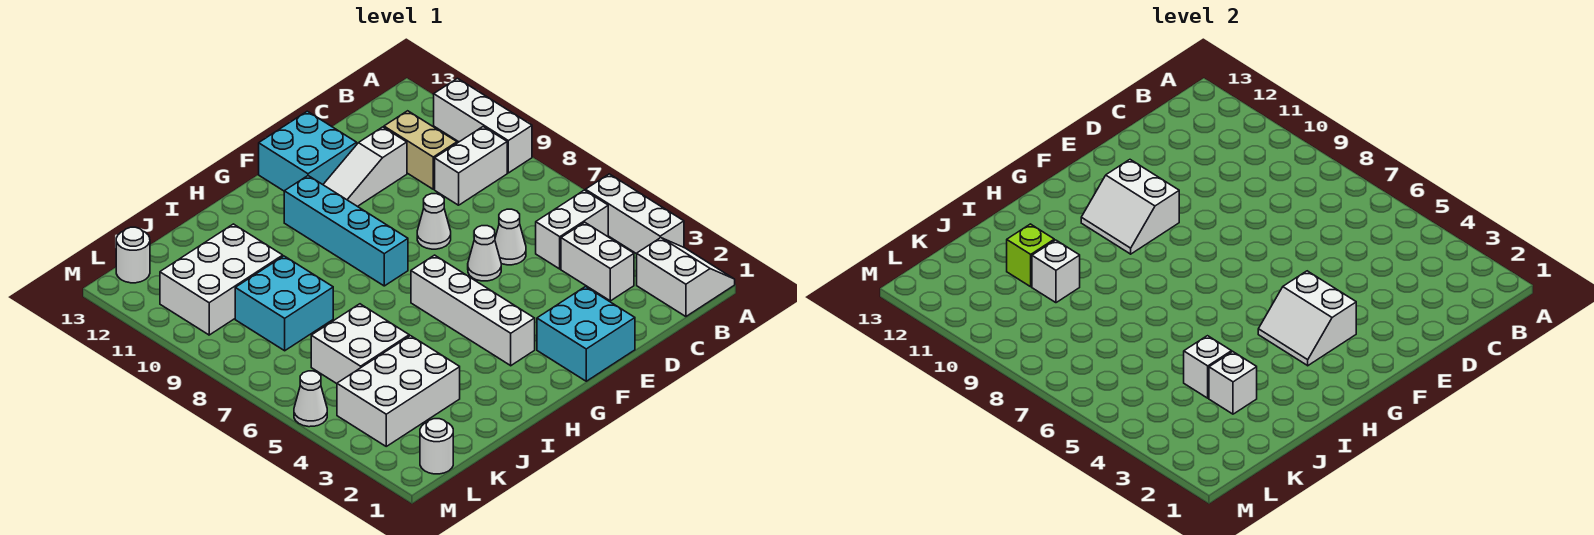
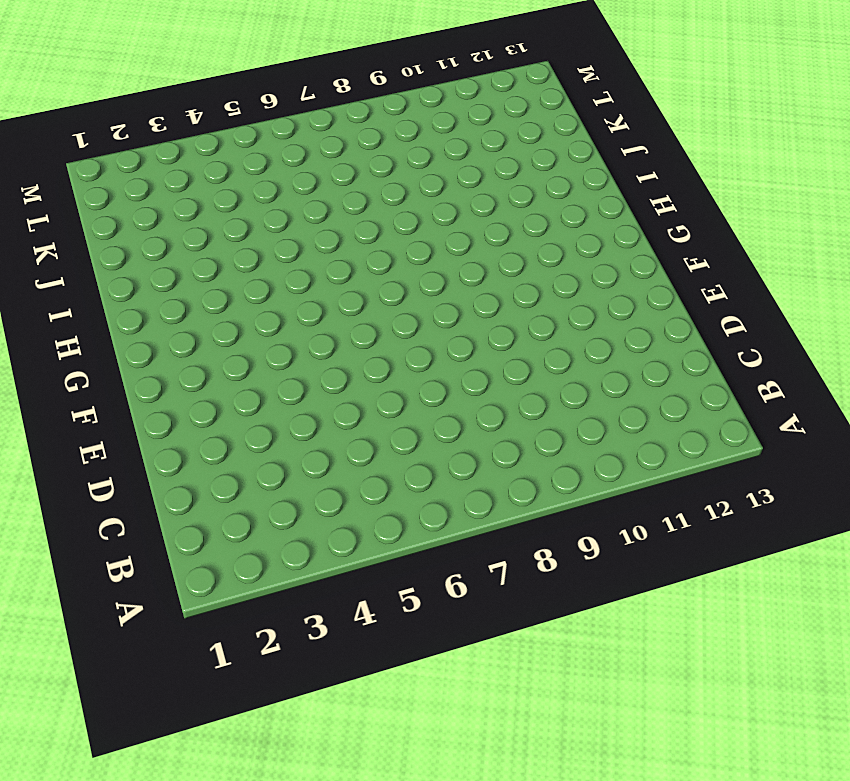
none -> white slope A1:B2 level 1 top B
none -> white brick A3:A5 level 1
none -> white brick A9:A11 level 1

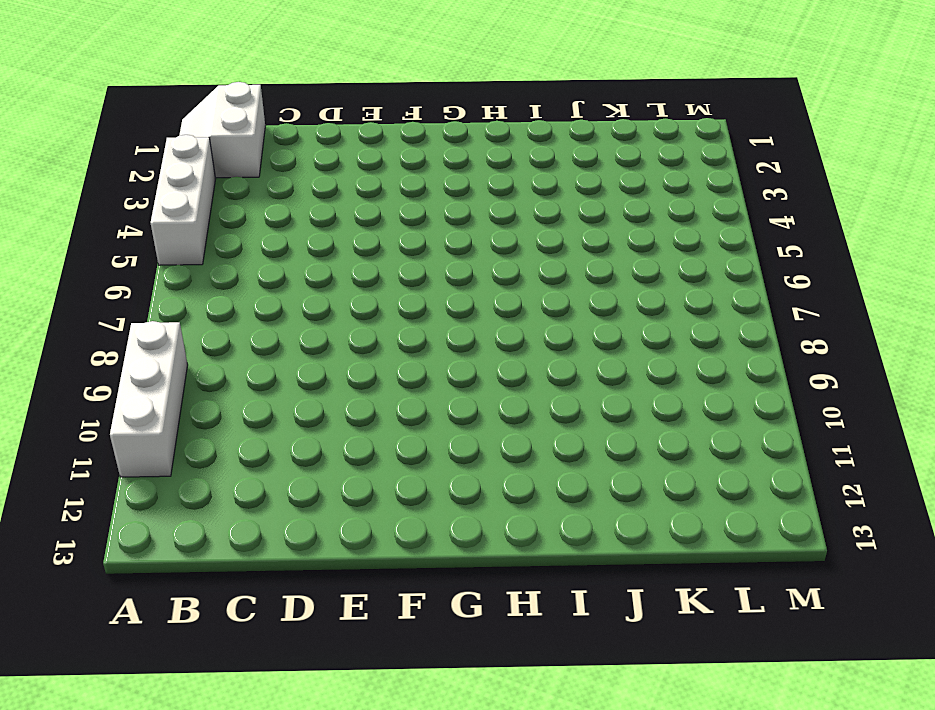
none -> white brick B5:C5 level 1
none -> white brick B9:C9 level 1
none -> white brick C3:C4 level 1

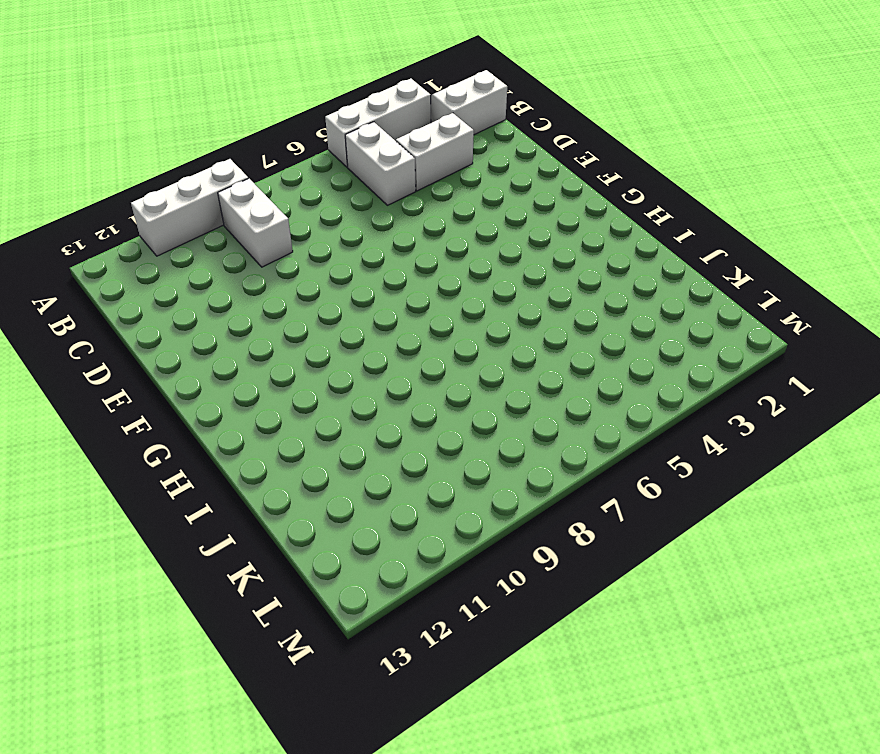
none -> tan brick C10:C11 level 1
none -> white cone D6 level 1
none -> white slope D11:F11 level 1 top D

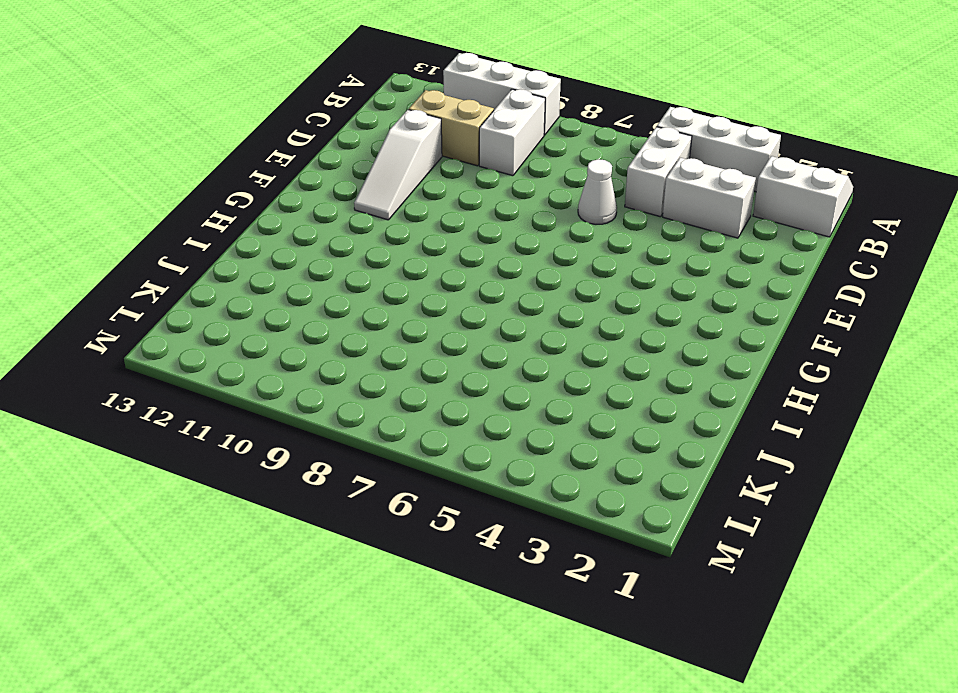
none -> cyan brick E1:F2 level 1
none -> white cone E6 level 1
none -> white cone E8 level 1

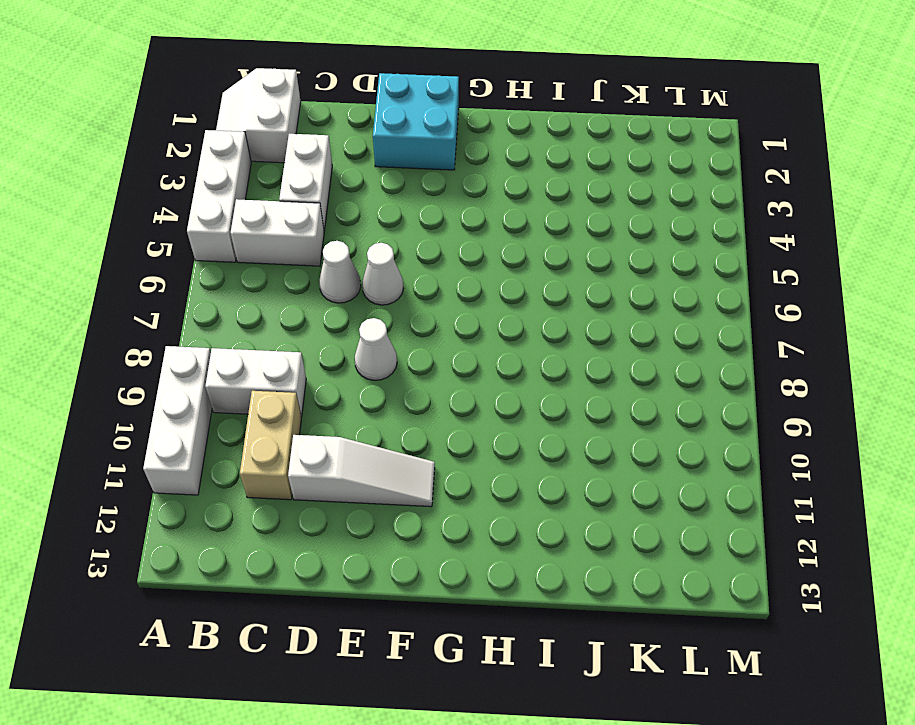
none -> cyan brick E12:F13 level 1
none -> white brick G3:G6 level 1
none -> cyan brick G8:G11 level 1

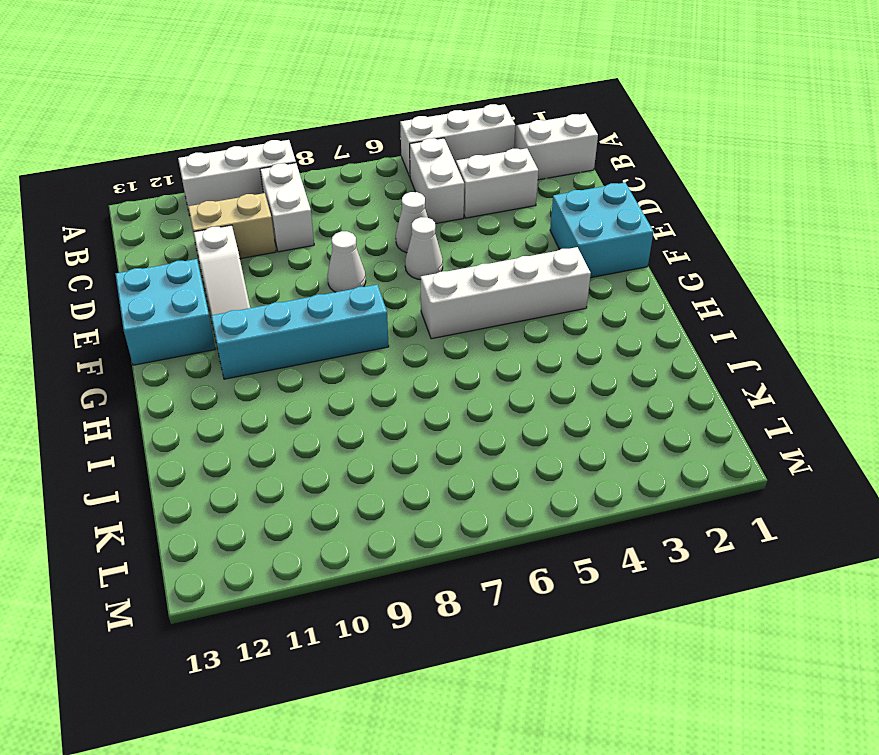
none -> white brick J3:L4 level 1
none -> white brick J5:K6 level 1
none -> cyan brick J8:K9 level 1

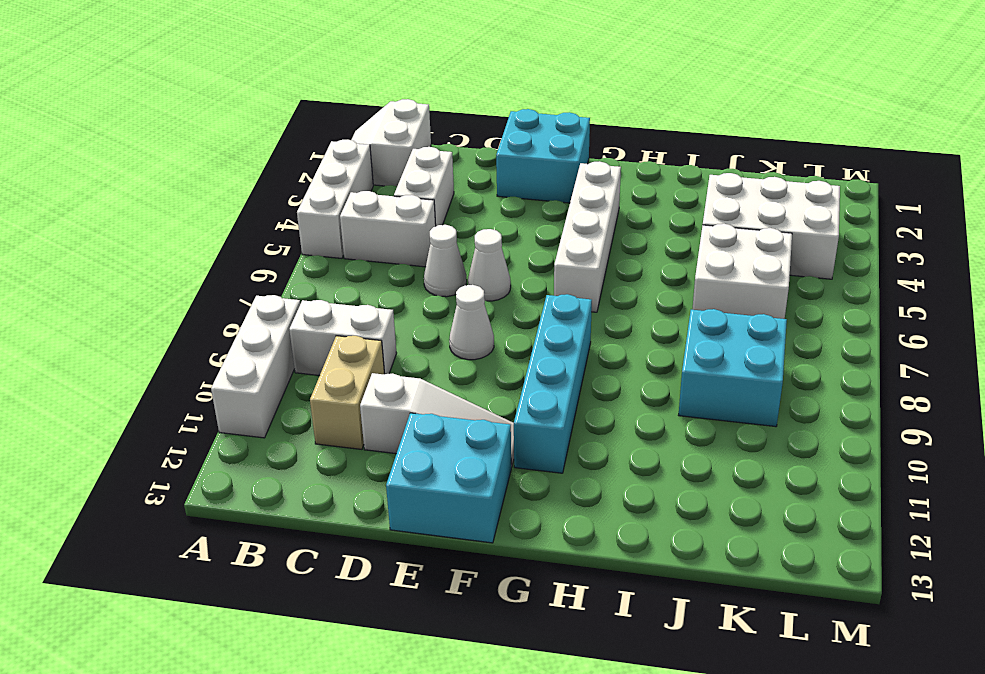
none -> white brick J10:L11 level 1
none -> white round brick L1 level 1
none -> white round brick L13 level 1

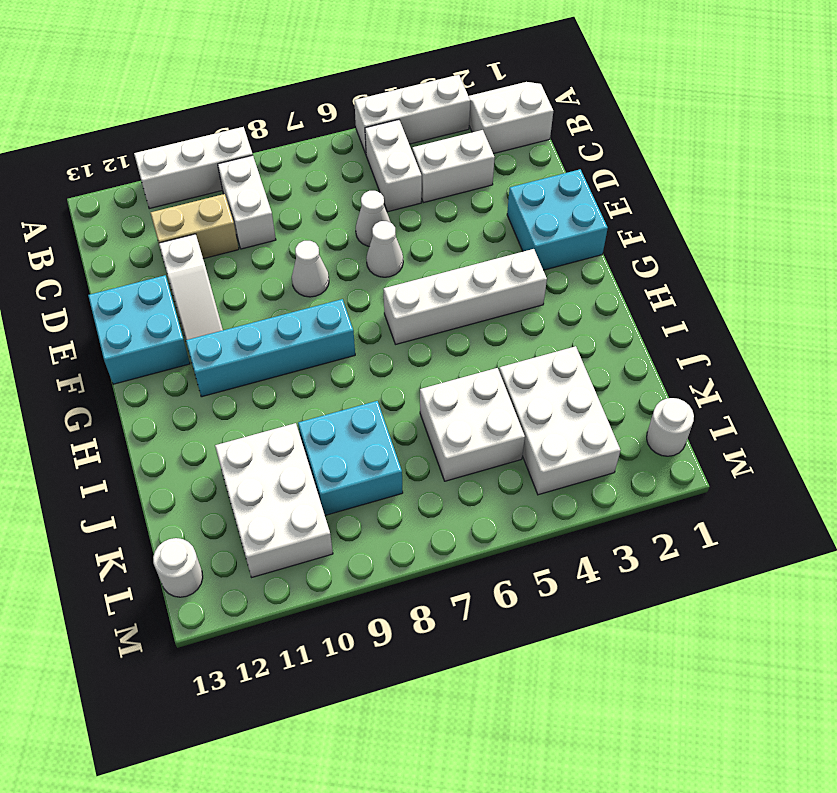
none -> white cone M5 level 1
none -> white slope F3:G4 level 2 top F
none -> white slope F10:G11 level 2 top F

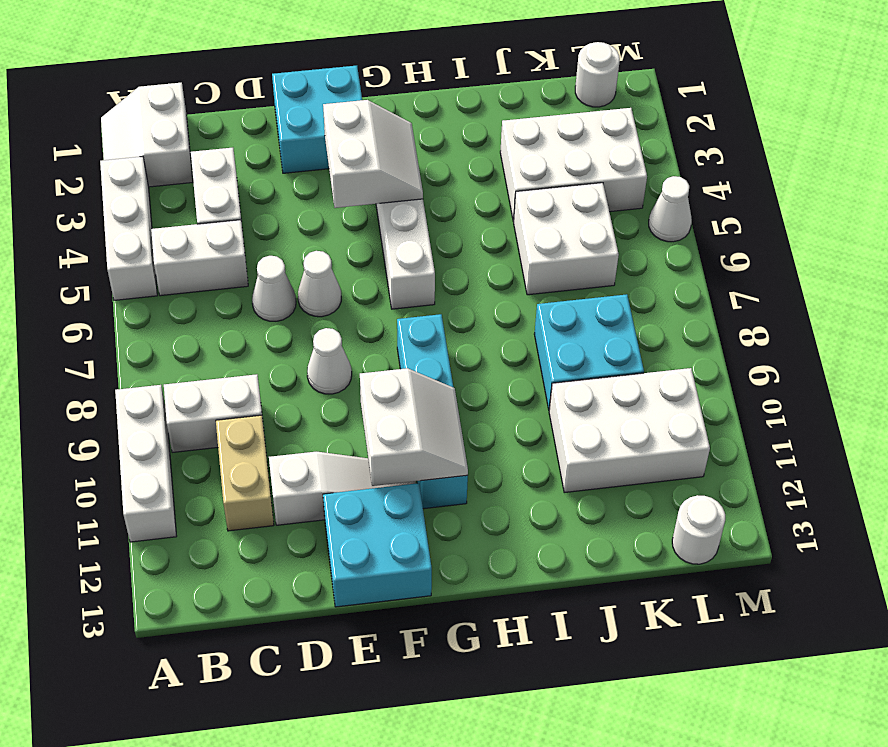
none -> white brick J3 level 2
none -> white brick J4 level 2
none -> white brick J10 level 2

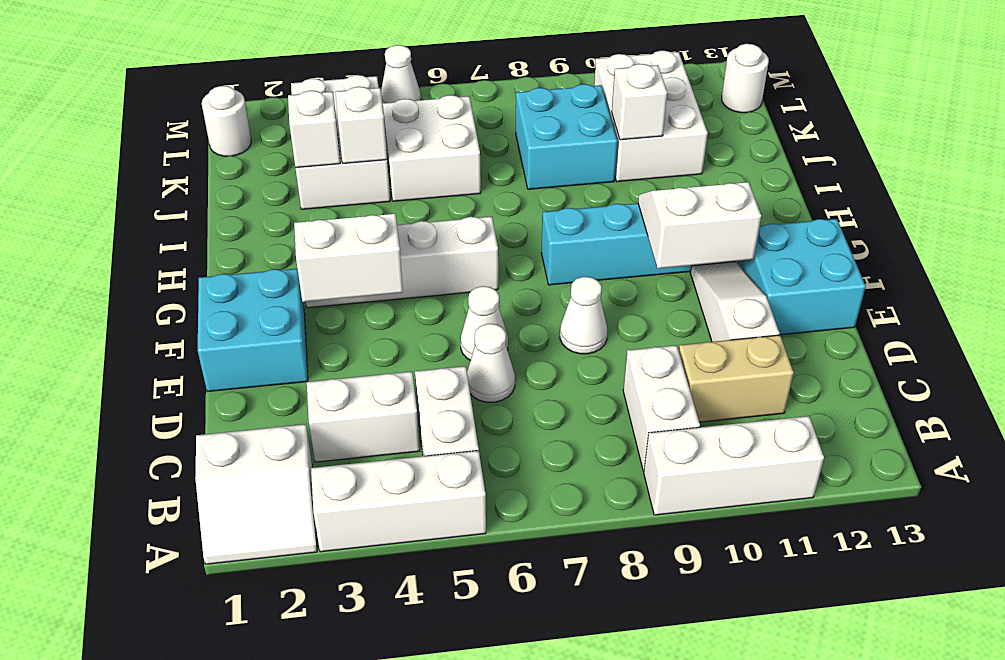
none -> lime brick J11 level 2

